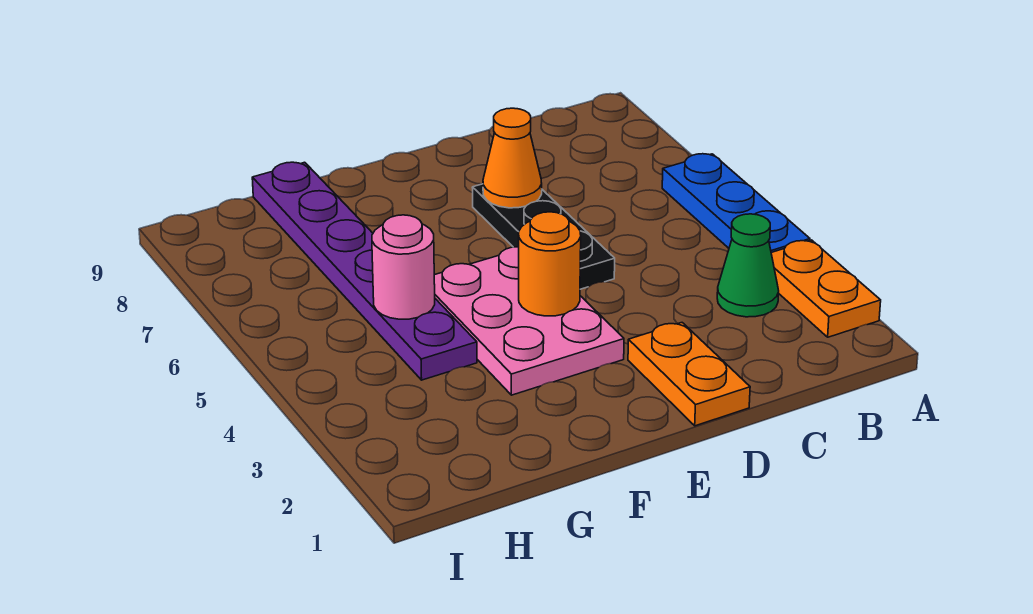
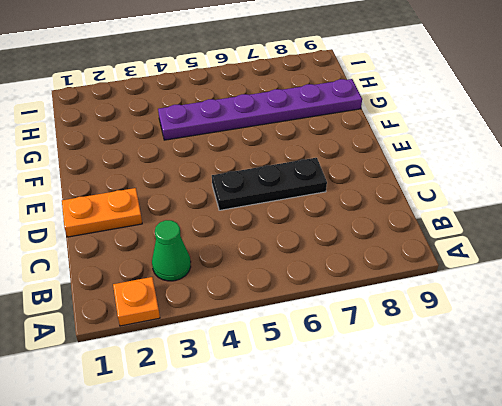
orange plate A2 level 1 -> orange plate A2:A3 level 1
none -> blue plate A4:A6 level 1
none -> pink plate E3:F5 level 1

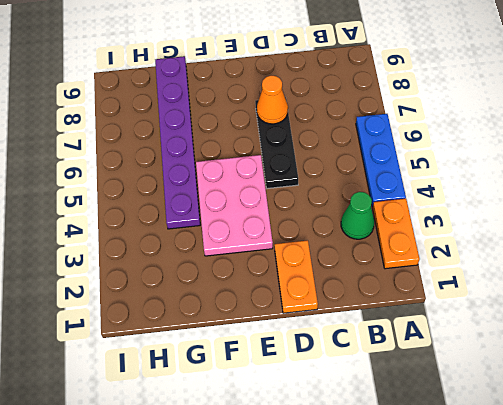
none -> orange round brick E4 level 2
none -> pink round brick G5 level 2

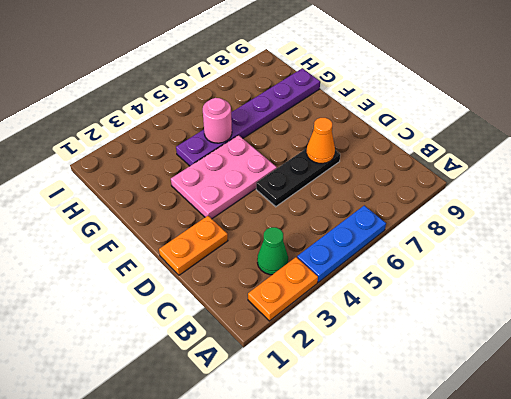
none -> orange round brick E4 level 2

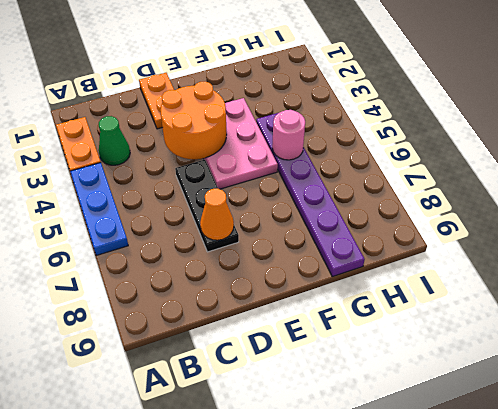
orange round brick D3:E4 level 2 -> orange round brick E4 level 2

